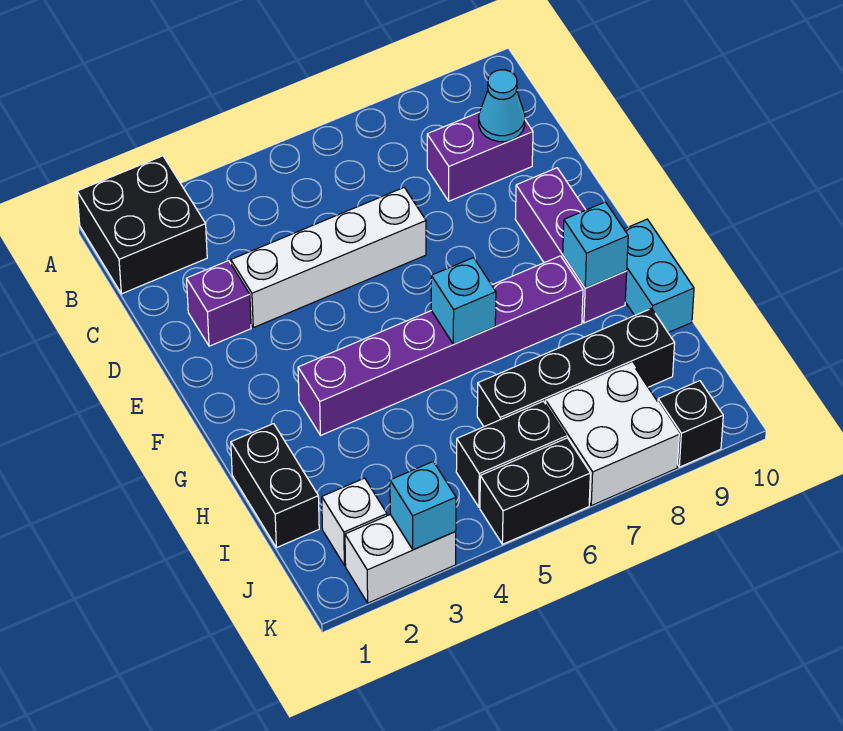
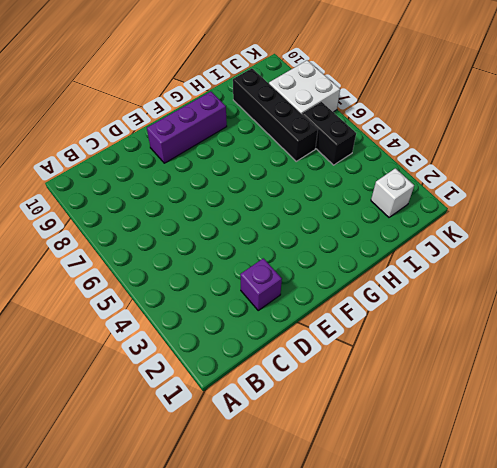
none -> black brick A1:B2 level 1
none -> purple brick C8:C9 level 1
none -> white brick D3:D6 level 1

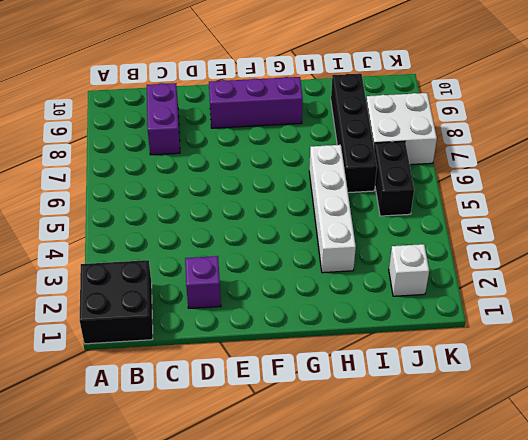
white brick H3:H6 level 1 -> white brick D3:D6 level 1
none -> purple brick G3:G8 level 1
none -> cyan brick G10:H10 level 1
none -> black brick H1:I1 level 1

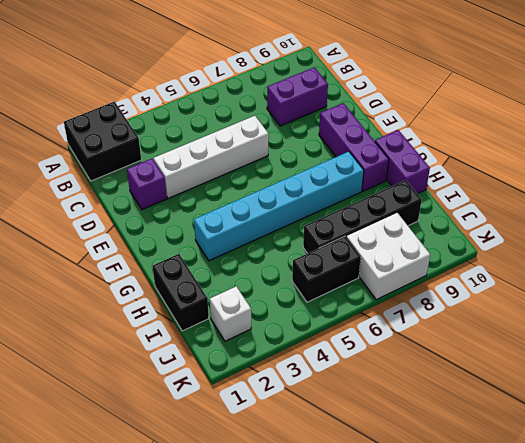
cyan brick G3:G8 level 1 -> purple brick G3:G8 level 1
purple brick G10:H10 level 1 -> cyan brick G10:H10 level 1
none -> white brick K2:K3 level 1
none -> black brick K5:K6 level 1
none -> black brick K9 level 1

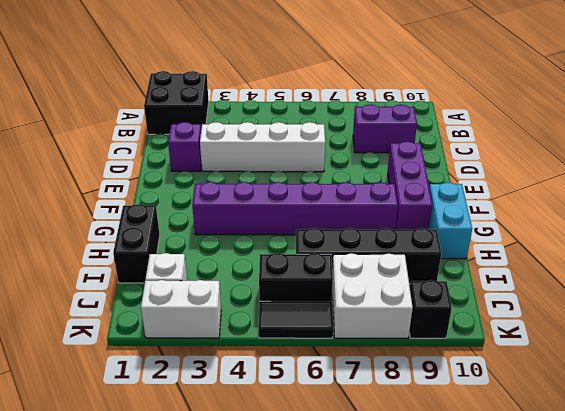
black tile K5:K6 level 1 -> black brick K5:K6 level 1
none -> cyan cone C9 level 2
none -> cyan brick G6 level 2
none -> cyan brick G9 level 2

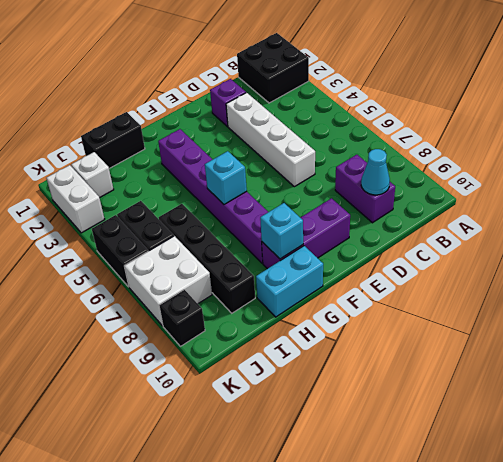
none -> cyan brick K3 level 2

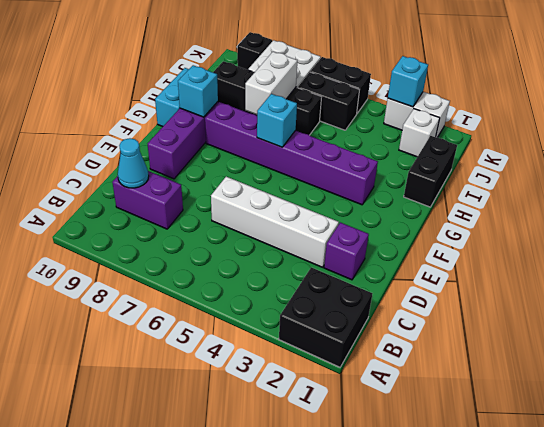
white brick H7:I7 level 2 -> none

